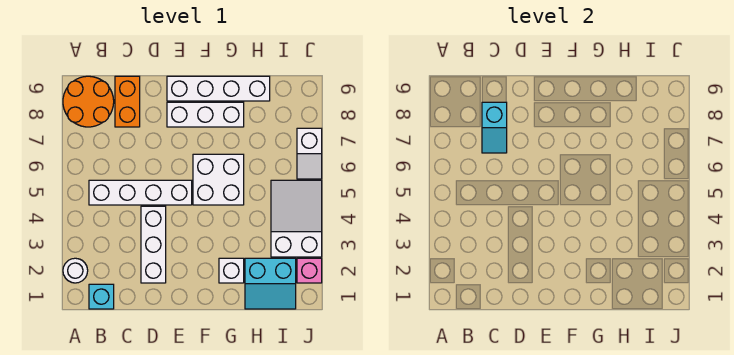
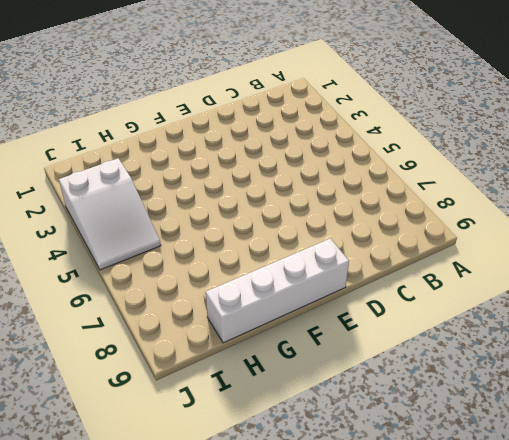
none -> white round brick A2 level 1
none -> orange round brick A8:B9 level 1
none -> cyan brick B1 level 1

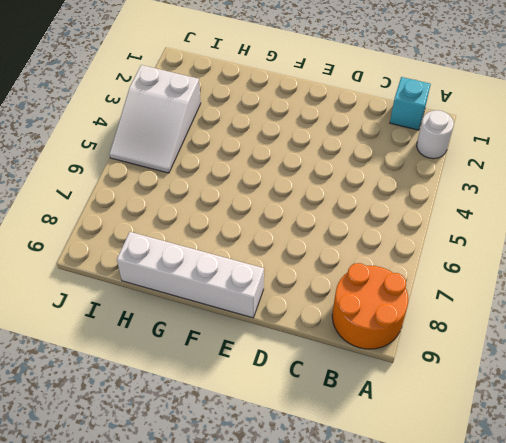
none -> white brick B5:E5 level 1
none -> orange brick C8:C9 level 1
none -> white brick D2:D4 level 1

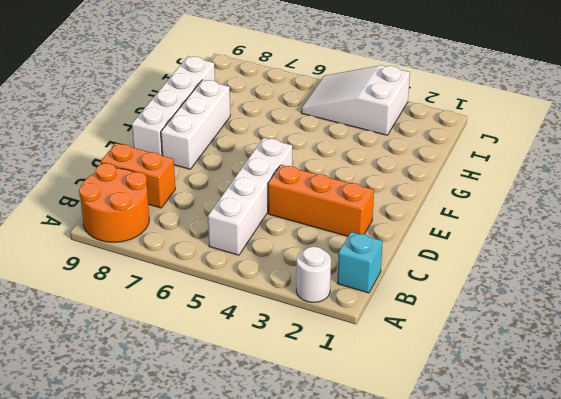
orange brick D2:D4 level 1 -> white brick D2:D4 level 1
none -> white brick F5:G6 level 1
none -> white brick G2 level 1
none -> cyan slope H1:I2 level 1 top 2

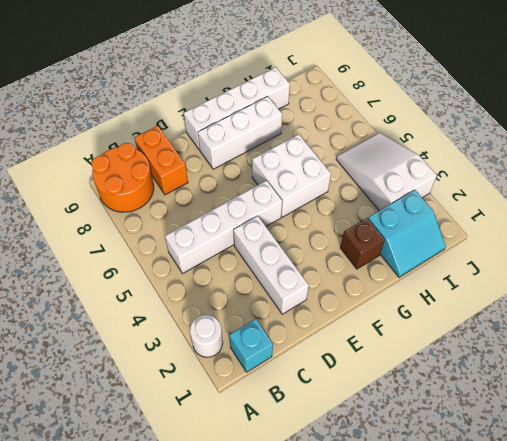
brown brick G2 level 1 -> white brick G2 level 1
none -> pink brick J2 level 1
none -> white slope J6:J7 level 1 top 7
none -> cyan slope C7:C8 level 2 top 8

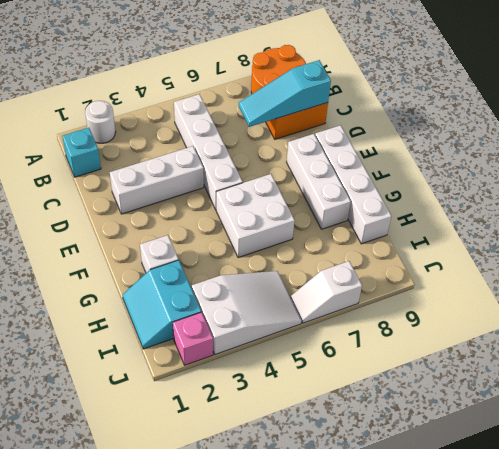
cyan slope C7:C9 level 2 top 9 -> cyan slope C7:C8 level 2 top 8

